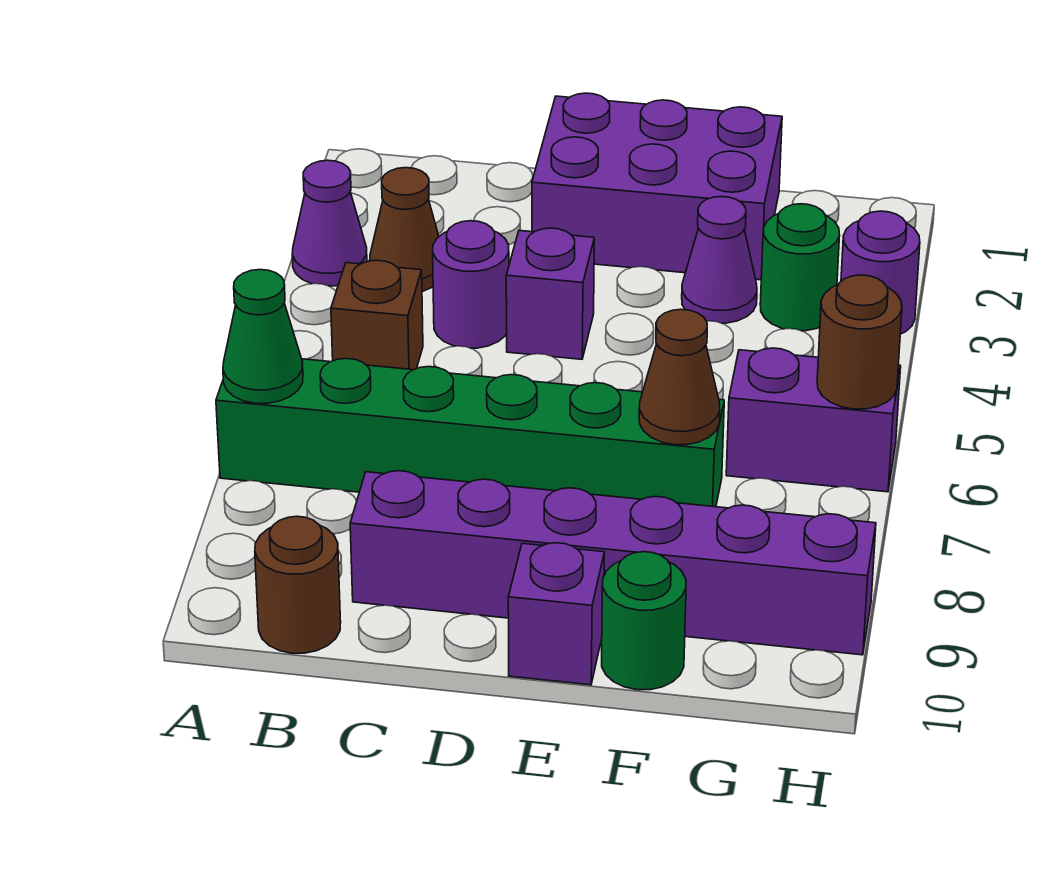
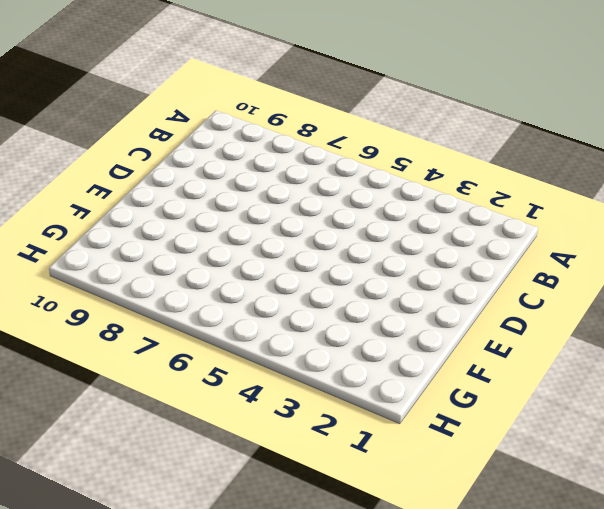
none -> purple cone A3 level 1
none -> green brick A7:F7 level 1
none -> brown cone B3 level 1

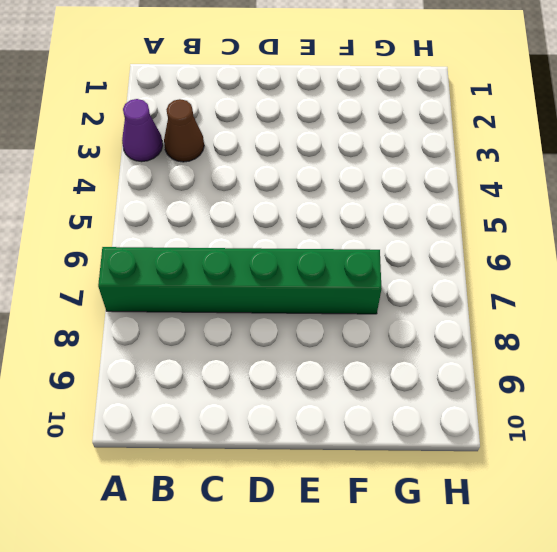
none -> brown brick B5 level 1
none -> brown round brick B10 level 1
none -> purple round brick C4 level 1

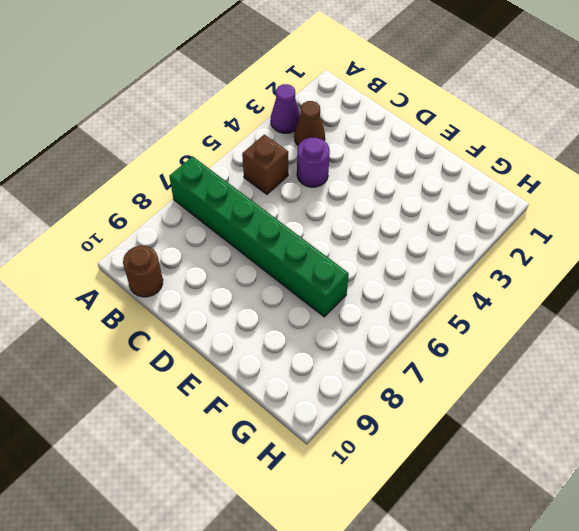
none -> purple brick C9:H9 level 1
none -> purple brick D1:F2 level 1
none -> purple brick D4 level 1

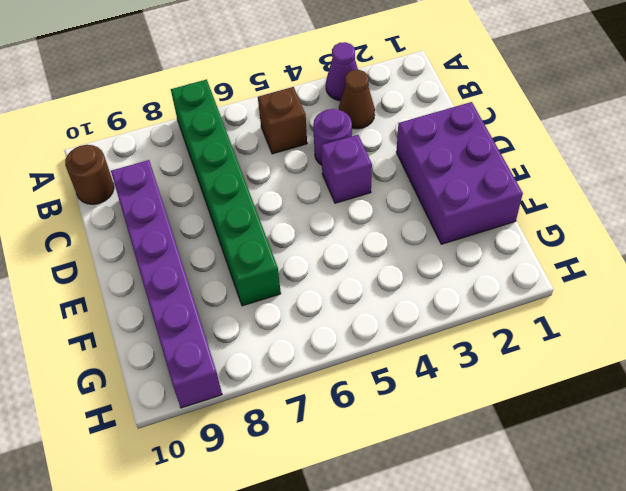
none -> purple brick E10 level 1
none -> purple cone F3 level 1
none -> green round brick F10 level 1

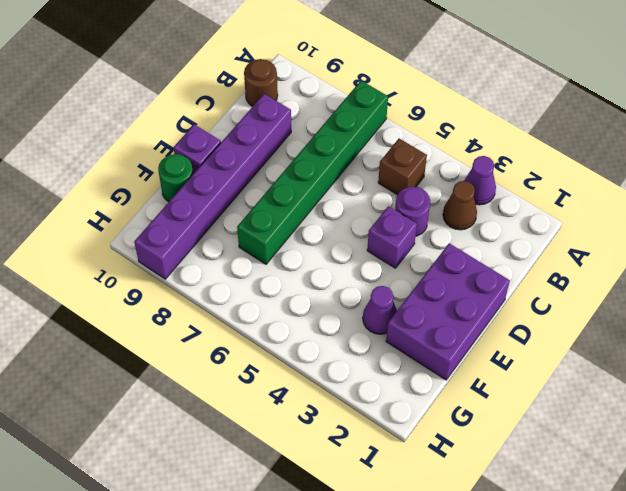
none -> green round brick G3 level 1
none -> purple brick G6:H6 level 1
none -> purple round brick H3 level 1

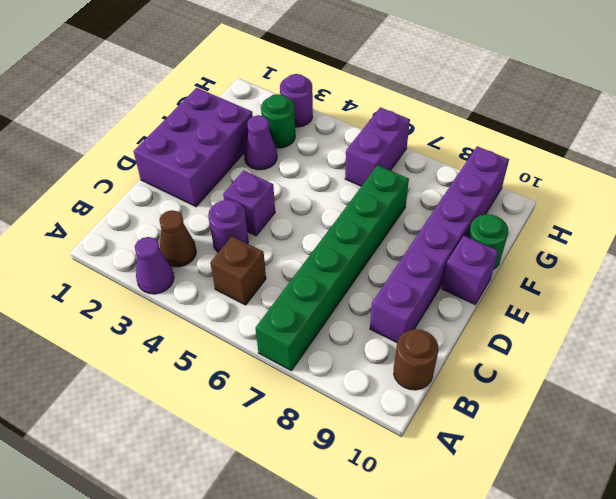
none -> green cone A7 level 2
none -> brown cone F7 level 2
none -> brown round brick H6 level 2

